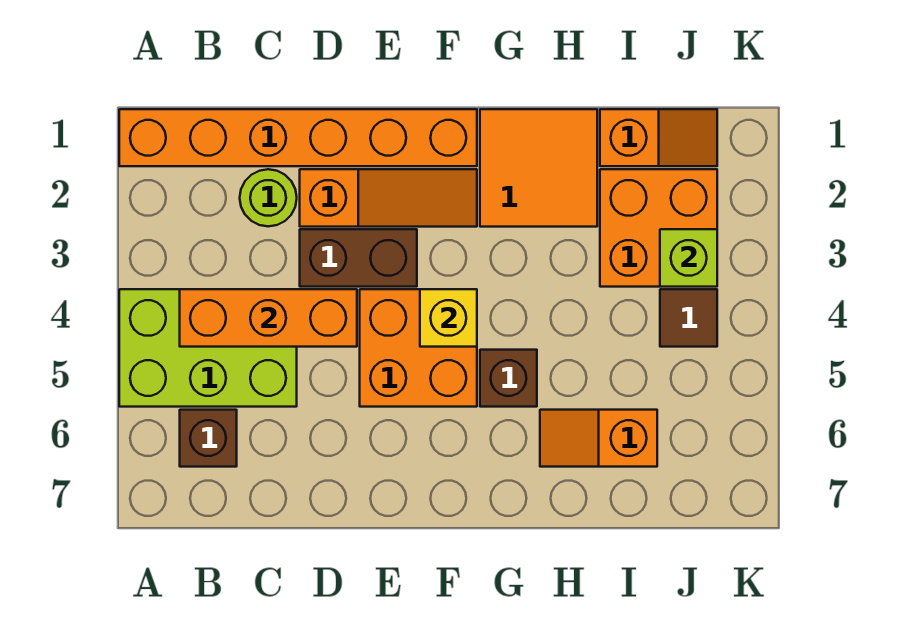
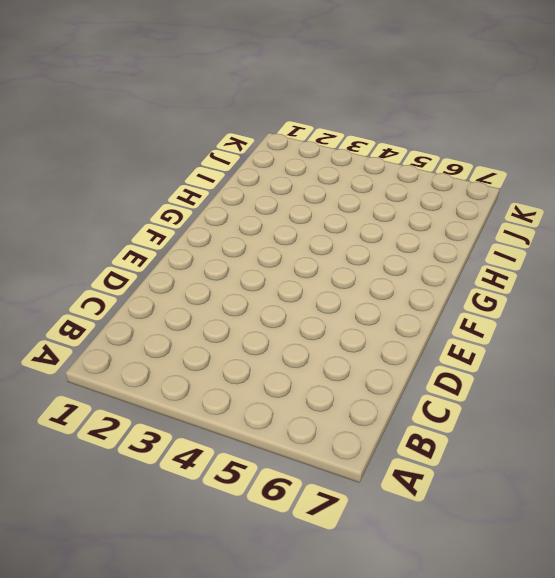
none -> orange brick A1:F1 level 1
none -> lime brick A4:C5 level 1
none -> brown brick B6 level 1

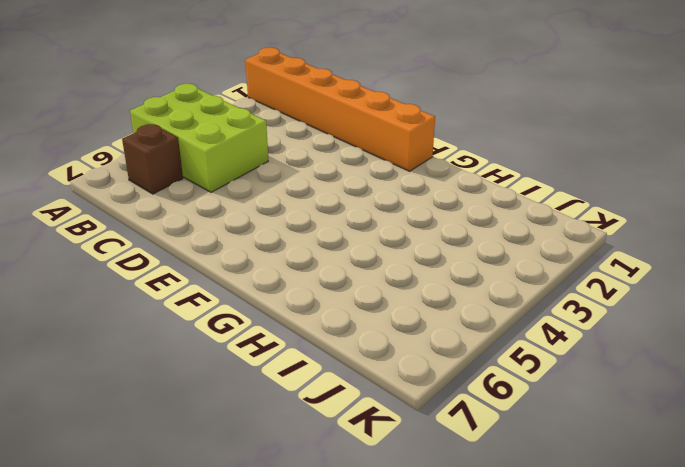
none -> lime round brick C2 level 1
none -> orange slope D2:F2 level 1 top D
none -> brown brick D3:E3 level 1

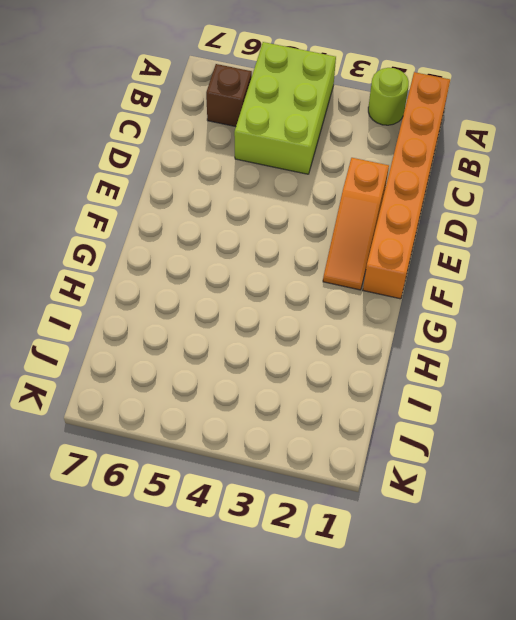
lime round brick A2 level 1 -> lime round brick C2 level 1
none -> brown brick D3:E3 level 1
none -> orange brick E4:F5 level 1
none -> orange tile G1:H2 level 1

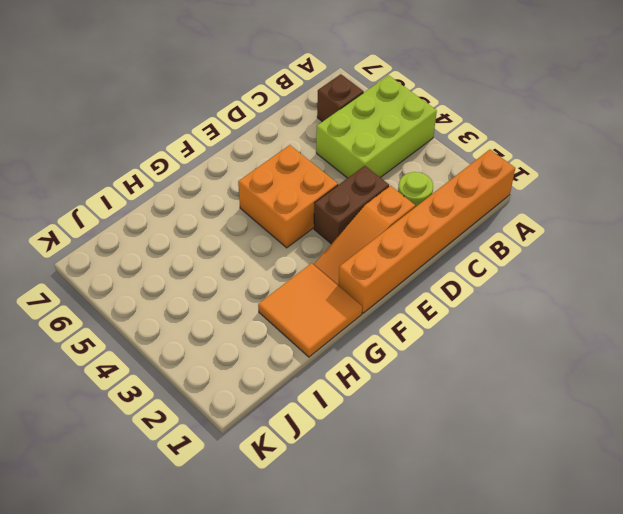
none -> brown brick G5 level 1
none -> orange slope H6:I6 level 1 top I
none -> orange slope I1:J1 level 1 top I

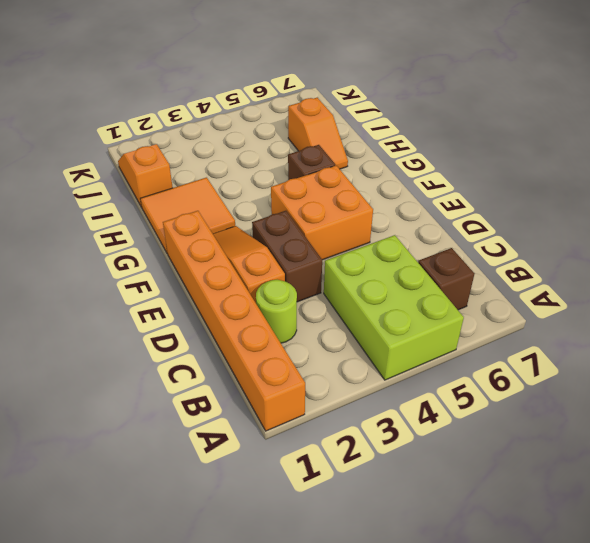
none -> orange brick I2:J3 level 1
none -> brown tile J4 level 1
none -> orange brick B4:D4 level 2

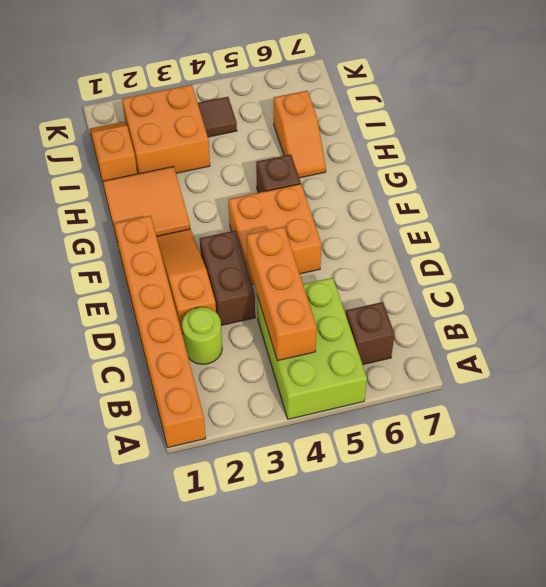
none -> yellow brick F4 level 2
none -> lime brick J3 level 2

